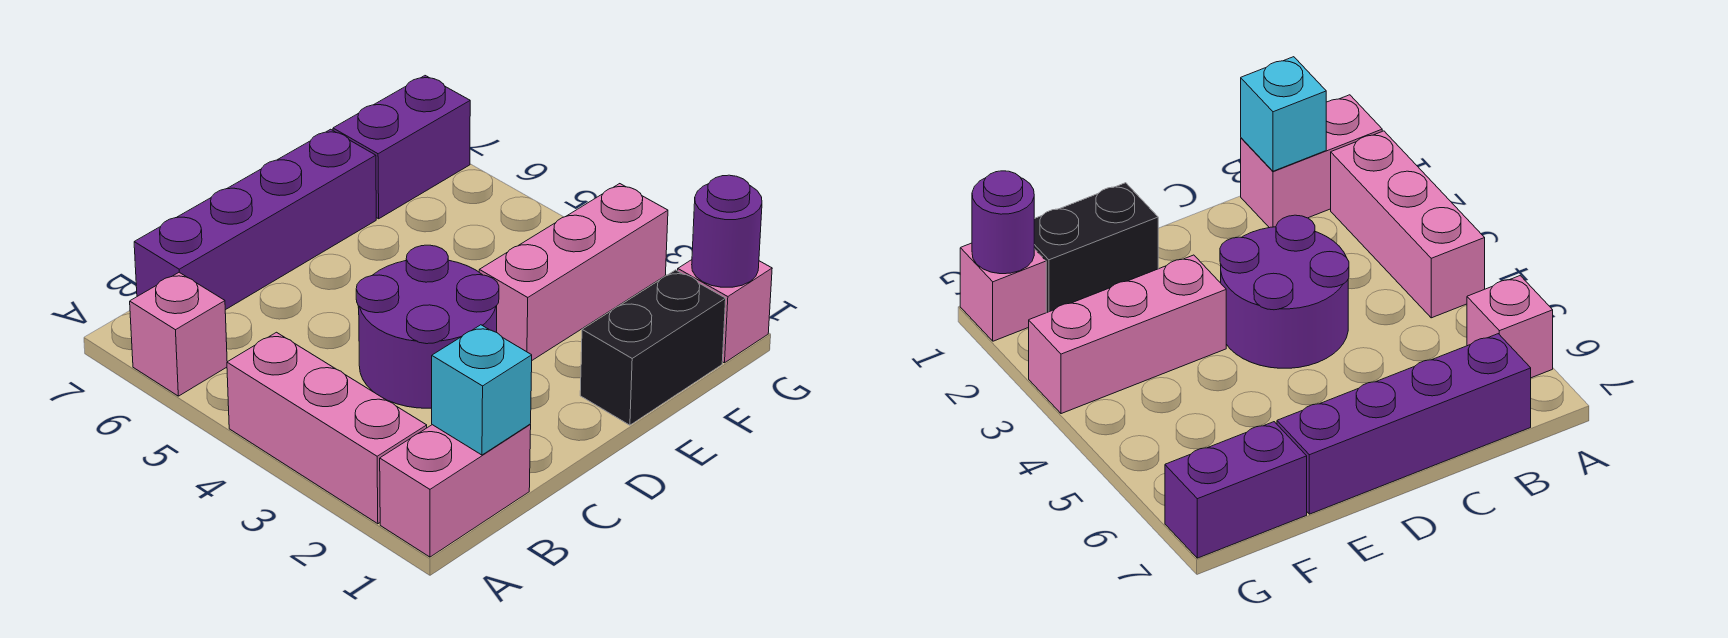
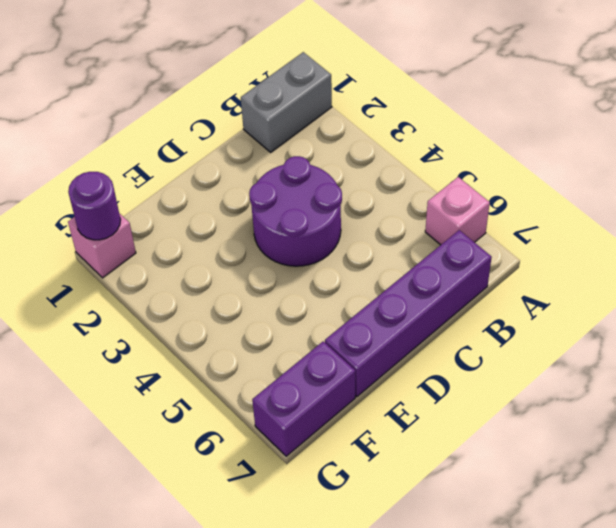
grey brick A1:B1 level 1 -> pink brick A1:B1 level 1
none -> pink brick A2:A4 level 1
none -> black brick E1:F1 level 1

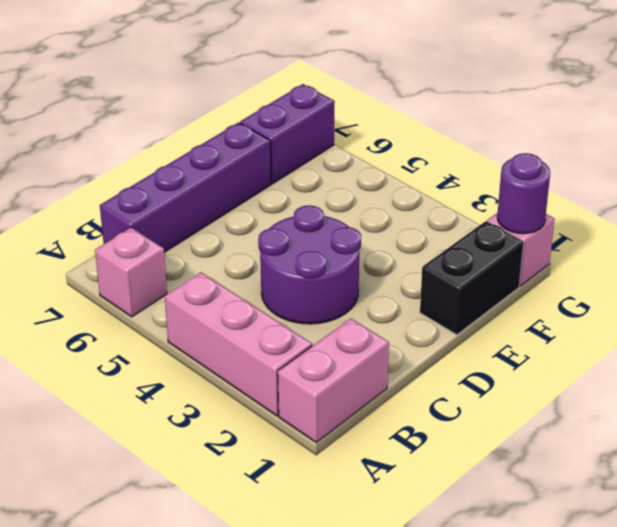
none -> pink brick E3:G3 level 1
none -> cyan brick B1 level 2

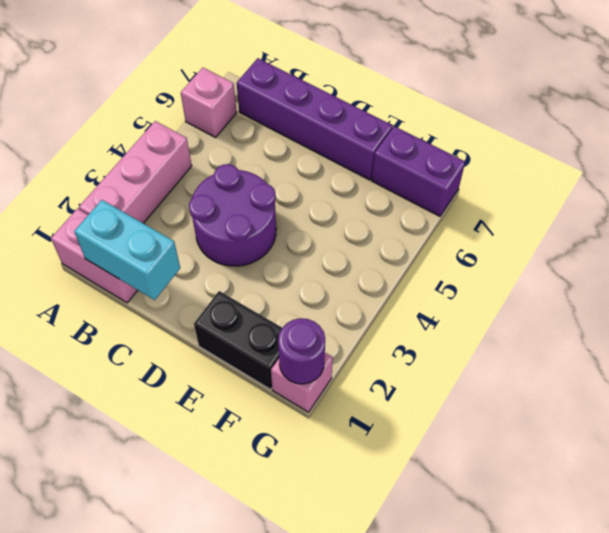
cyan brick B1:C1 level 2 -> cyan brick B1 level 2
none -> pink brick E3:G3 level 1

